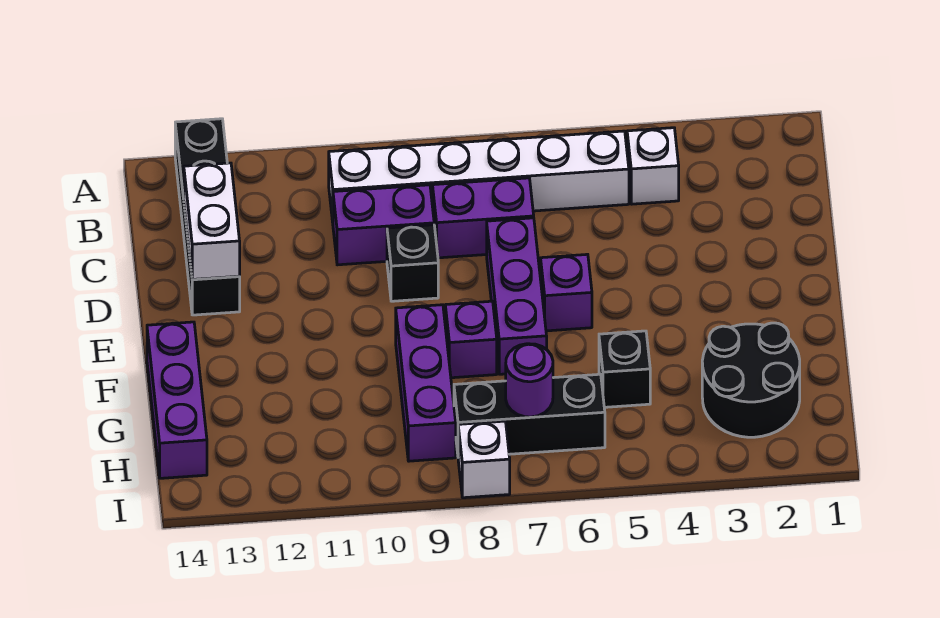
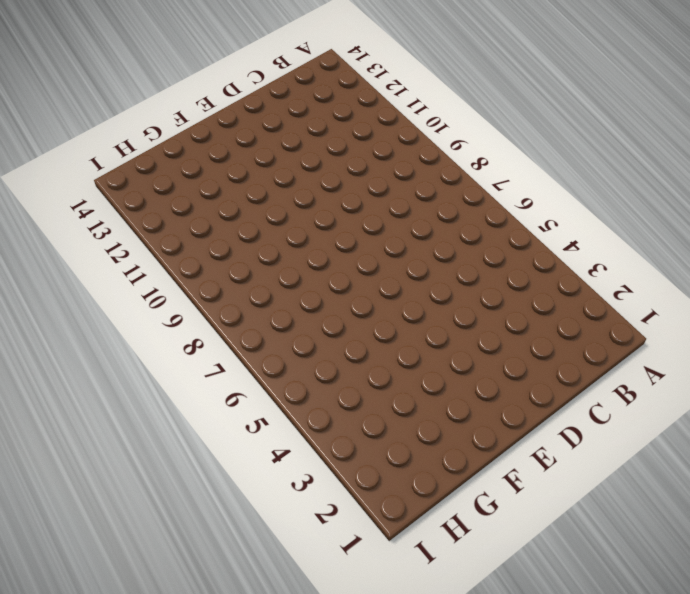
none -> black brick A13:D13 level 1
none -> white brick B4 level 1
none -> white brick B5:B10 level 1

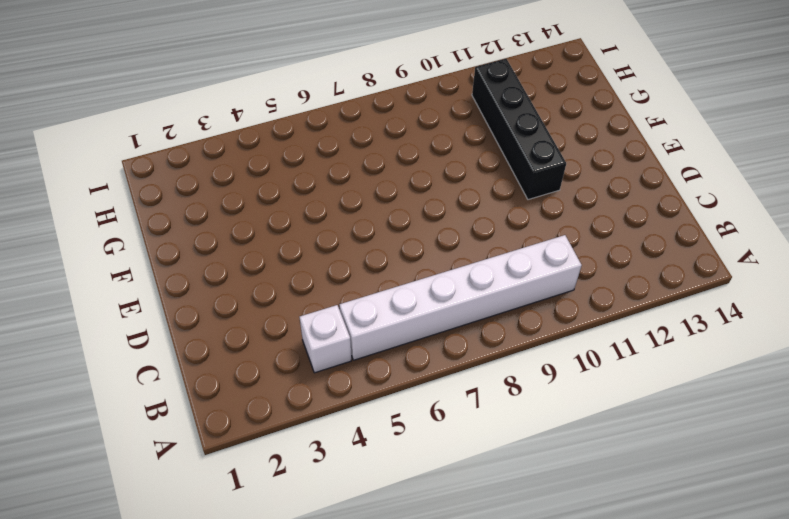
black brick E11:H11 level 1 -> black brick A13:D13 level 1
none -> purple brick C7:C8 level 1
none -> purple brick C9:C10 level 1
none -> purple brick D7:F7 level 1

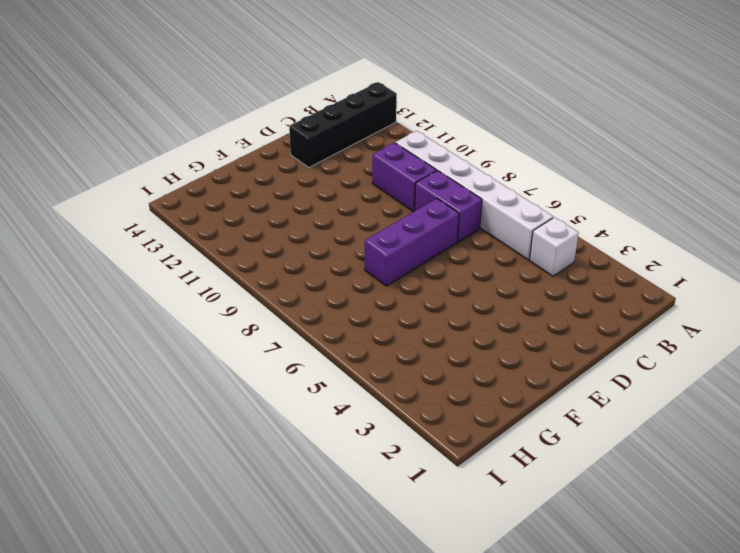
none -> black brick D9 level 1
none -> purple brick E6 level 1
none -> purple brick F8 level 1

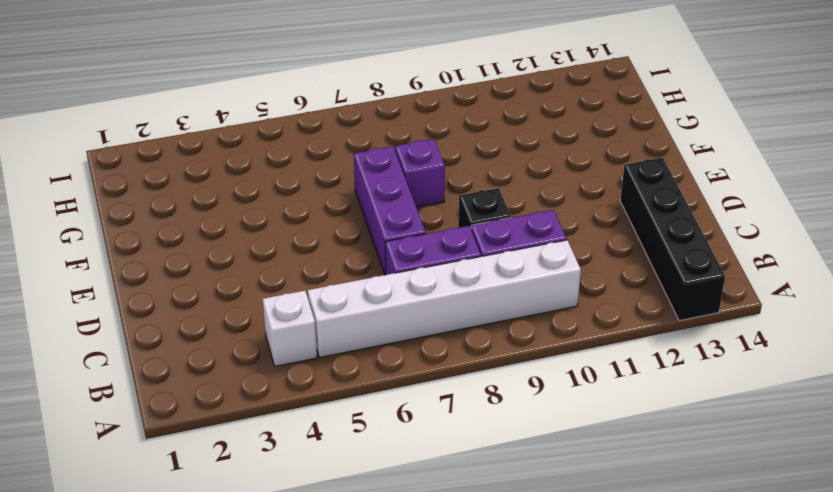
none -> purple brick E6 level 1
none -> purple brick F9:H9 level 1
none -> purple brick F14:H14 level 1

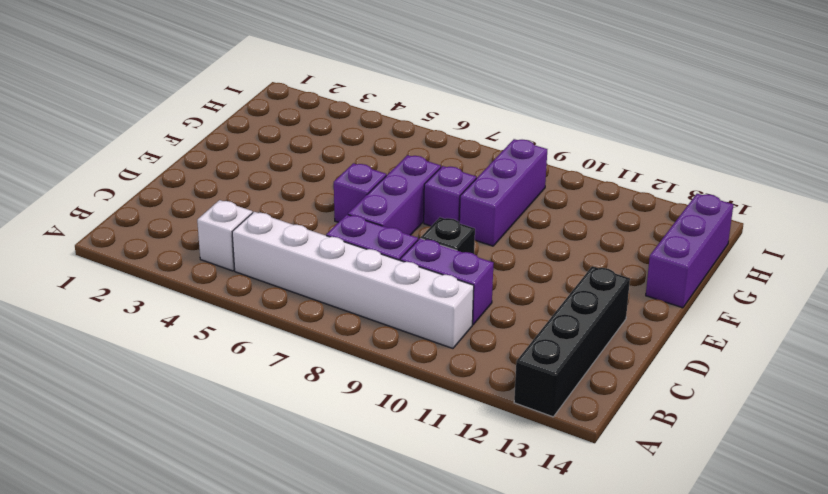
none -> black round brick G2:H3 level 1
none -> black brick G5 level 1
none -> black brick H6:H8 level 1

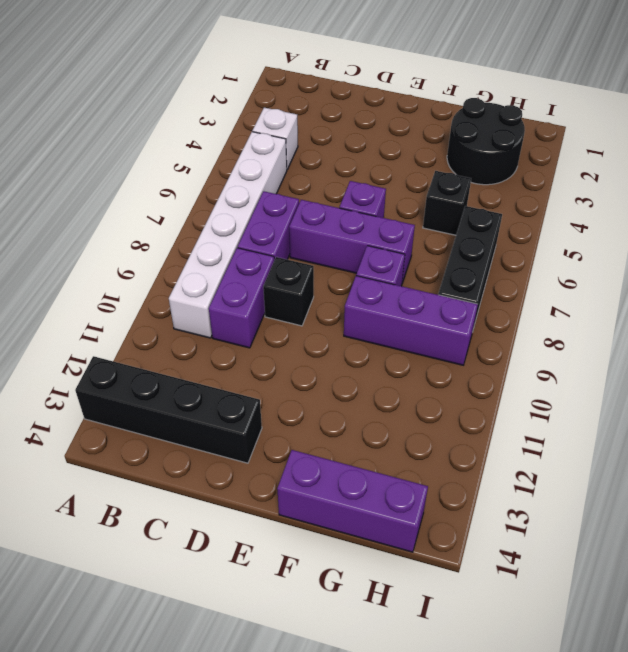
none -> white brick I8 level 1
none -> white brick C13:D13 level 2
none -> purple round brick H7 level 2

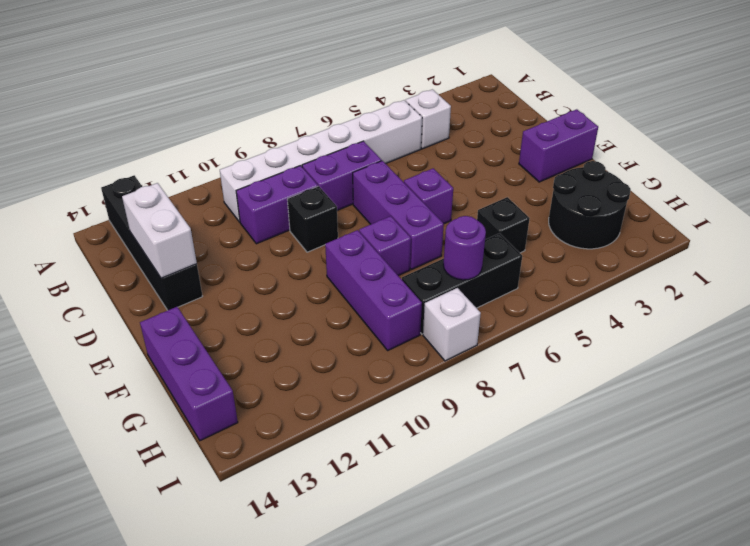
purple brick E1:E2 level 1 -> none

